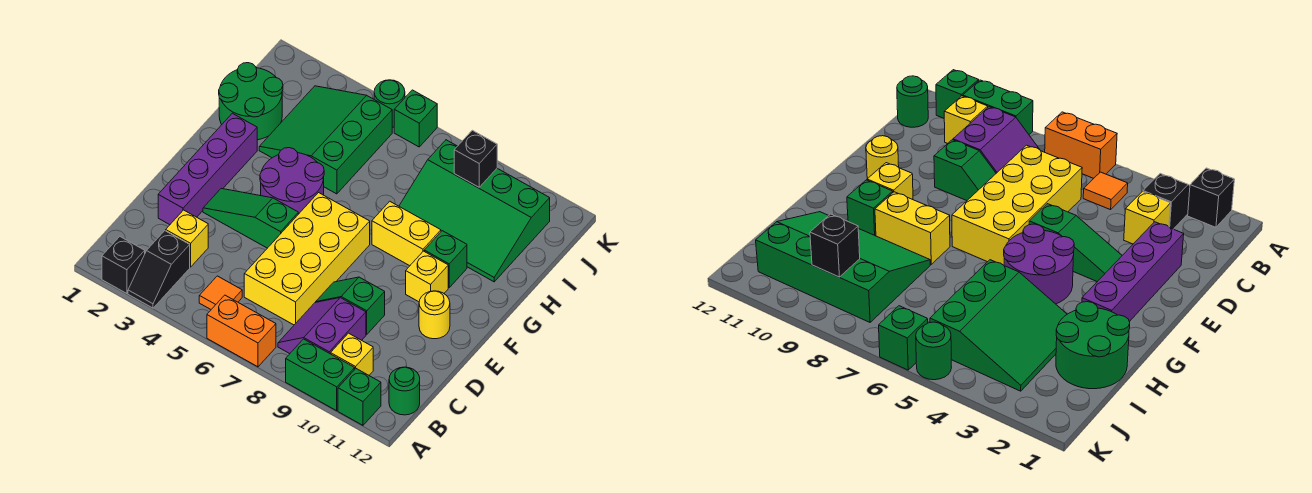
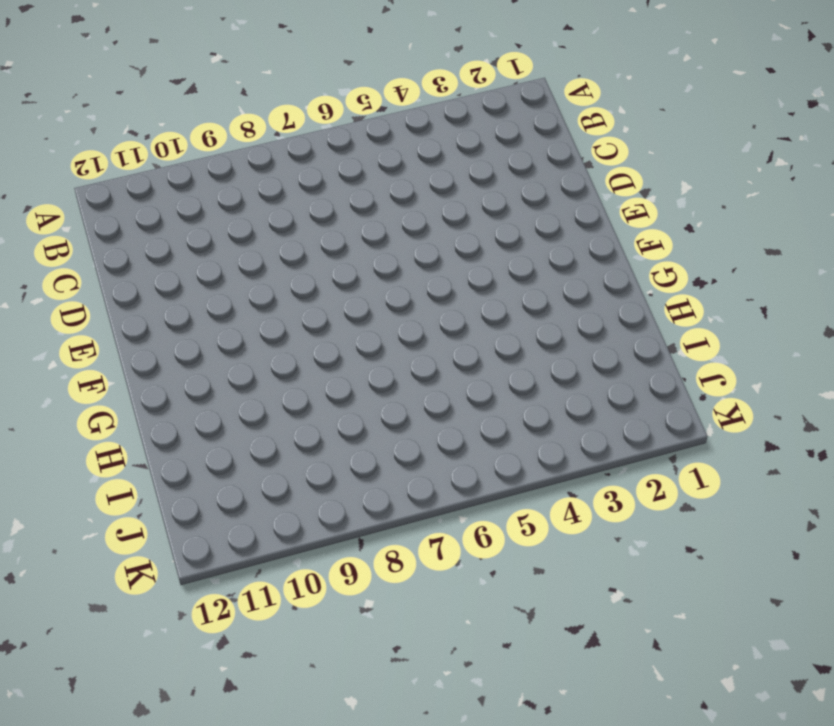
none -> black brick A2 level 1
none -> black slope A3:B3 level 1 top B
none -> orange brick A6:A7 level 1

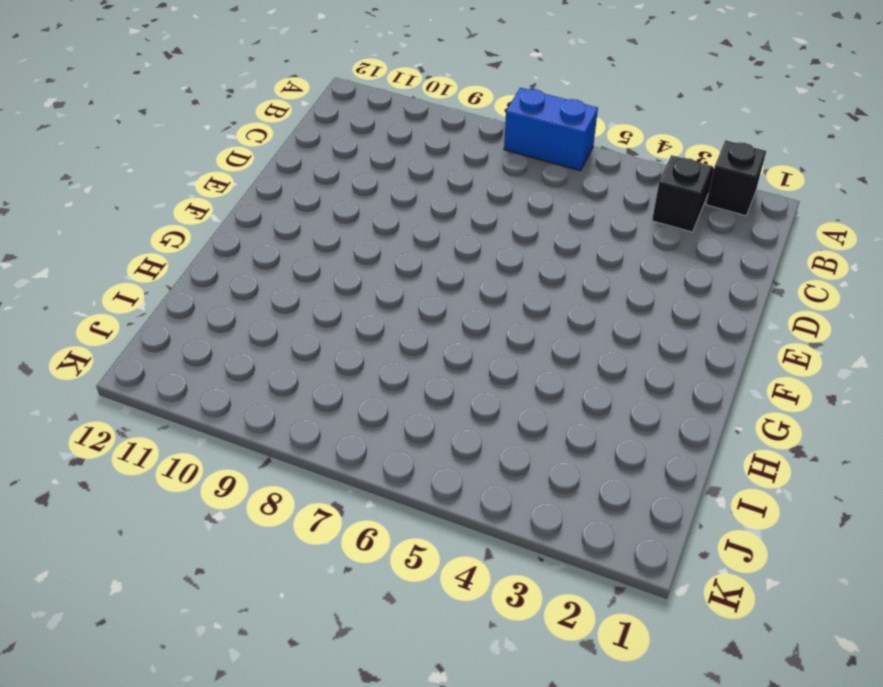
blue brick A6:A7 level 1 -> orange brick A6:A7 level 1
none -> green brick A9:A10 level 1
none -> green brick A11 level 1
none -> orange tile B5 level 1

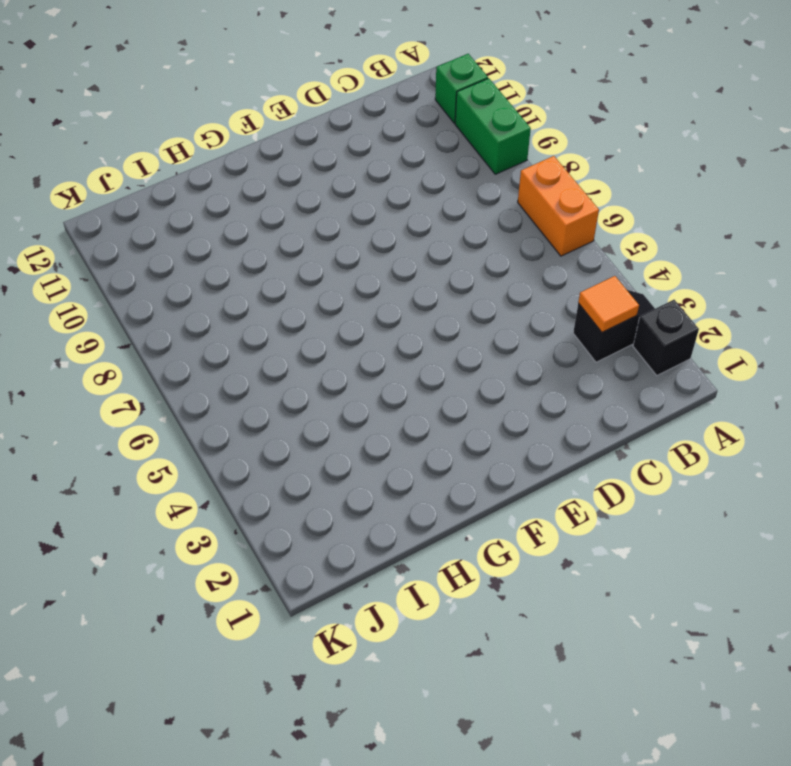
orange tile B3 level 2 -> orange tile B5 level 1
none -> purple slope B8:C9 level 1 top 9
none -> yellow brick B10 level 1
none -> green round brick B12 level 1

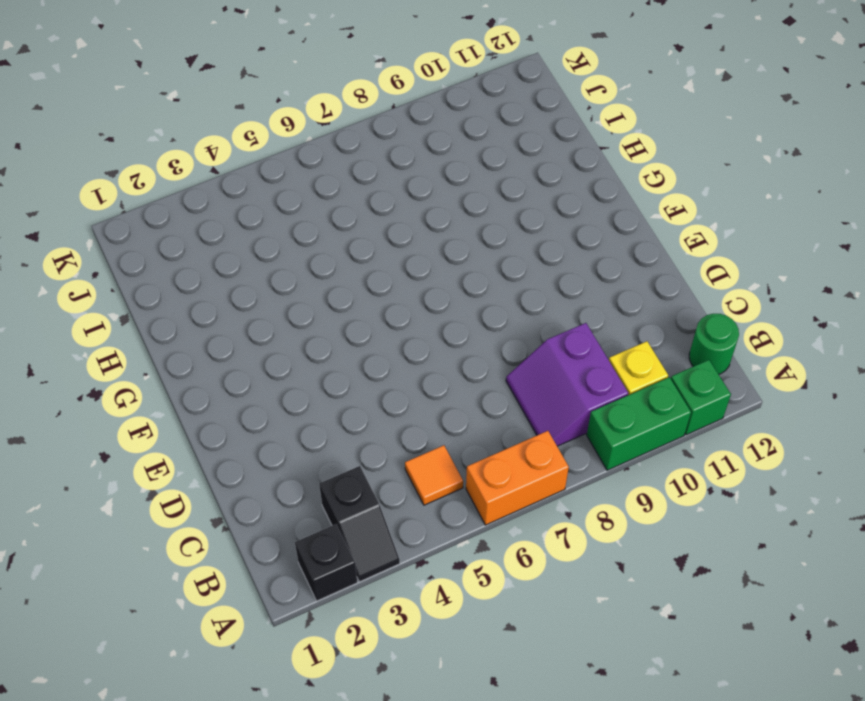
none -> yellow brick C3 level 1
none -> yellow brick C6:F7 level 1
none -> purple brick D2:G2 level 1

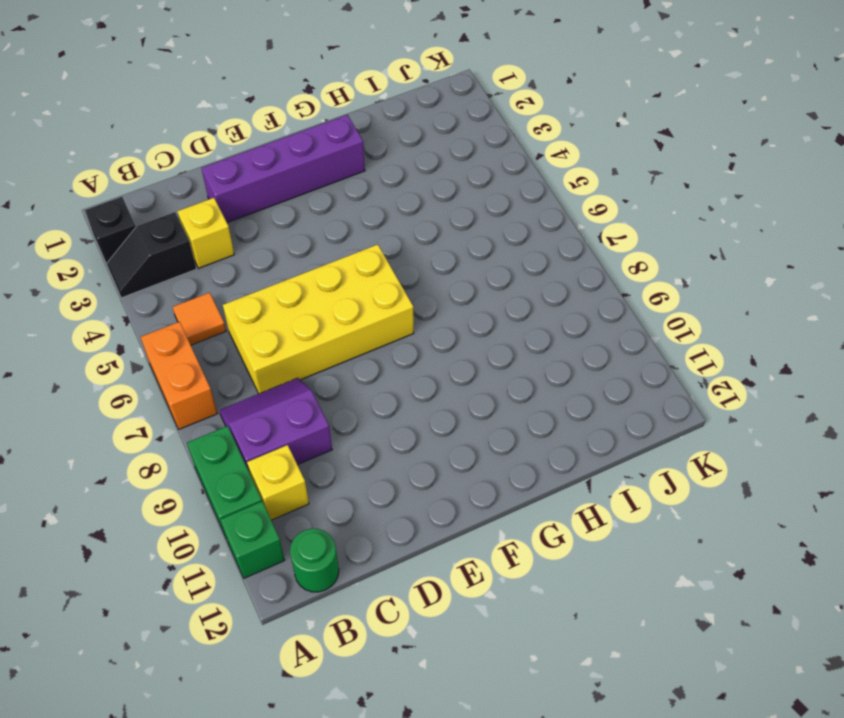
none -> green slope D8:D9 level 1 top 9
none -> green slope E3:E5 level 1 top 5
none -> yellow round brick E11 level 1

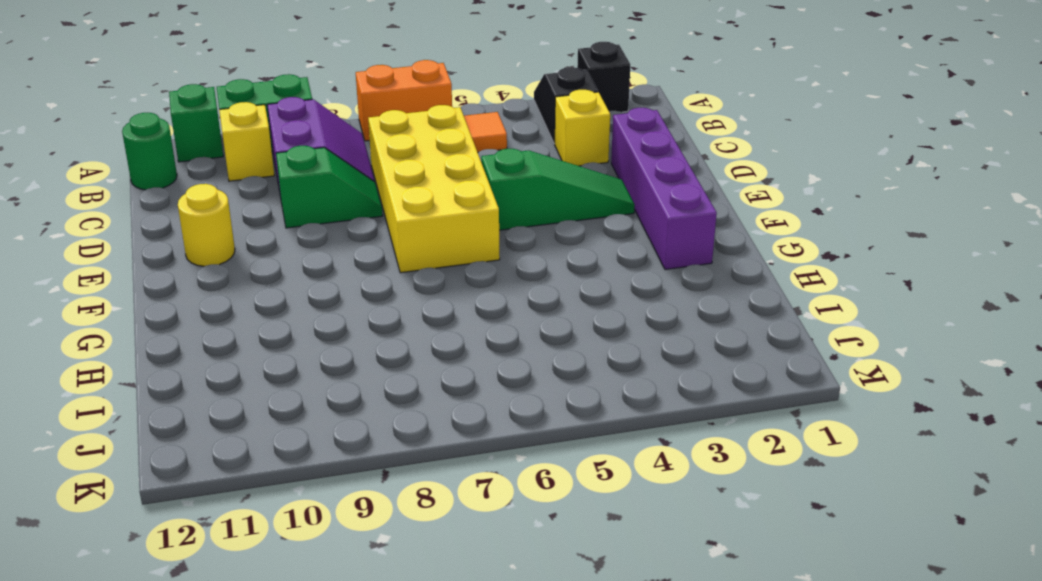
none -> purple round brick F4:G5 level 1
none -> yellow brick F10 level 1
none -> yellow brick G8:G9 level 1

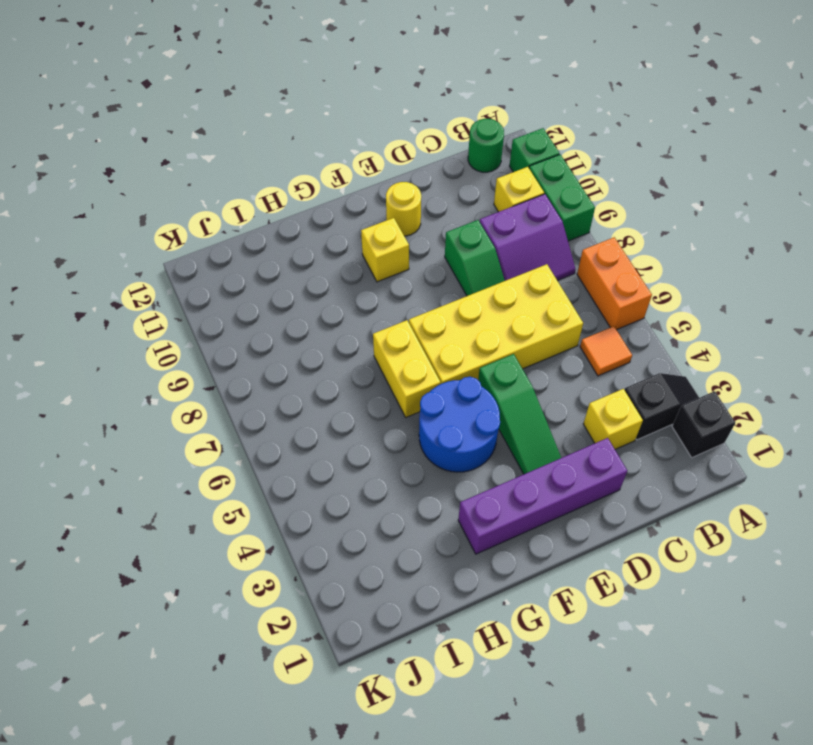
blue round brick F4:G5 level 1 -> purple round brick F4:G5 level 1
yellow brick G6:G7 level 1 -> yellow brick G8:G9 level 1
none -> green brick G10 level 1
none -> green round brick H1:I2 level 1
none -> green slope H3:J5 level 1 top 5

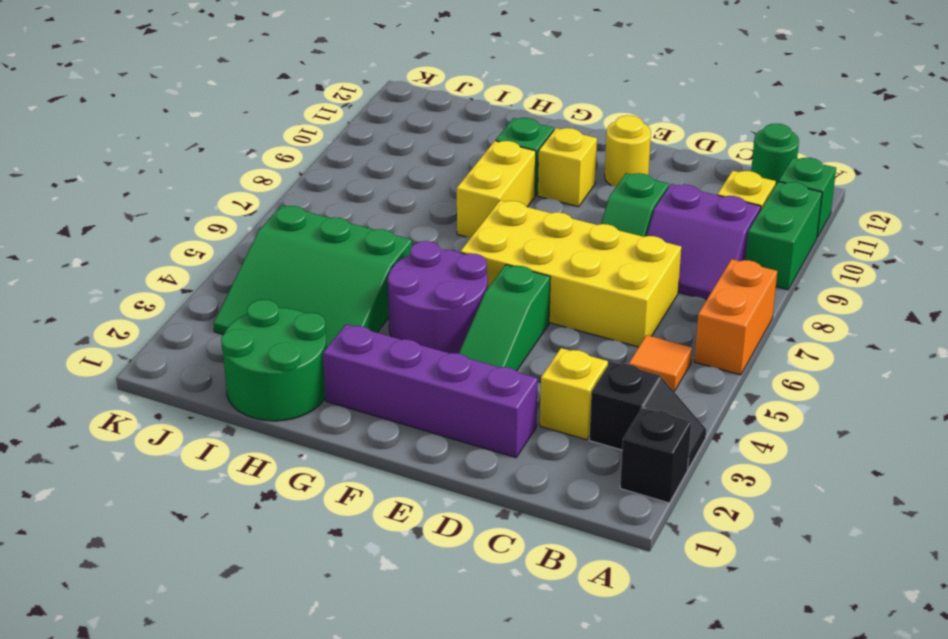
none -> green slope H8:J11 level 1 top J
none -> green round brick K5 level 1
none -> green brick K6 level 1

